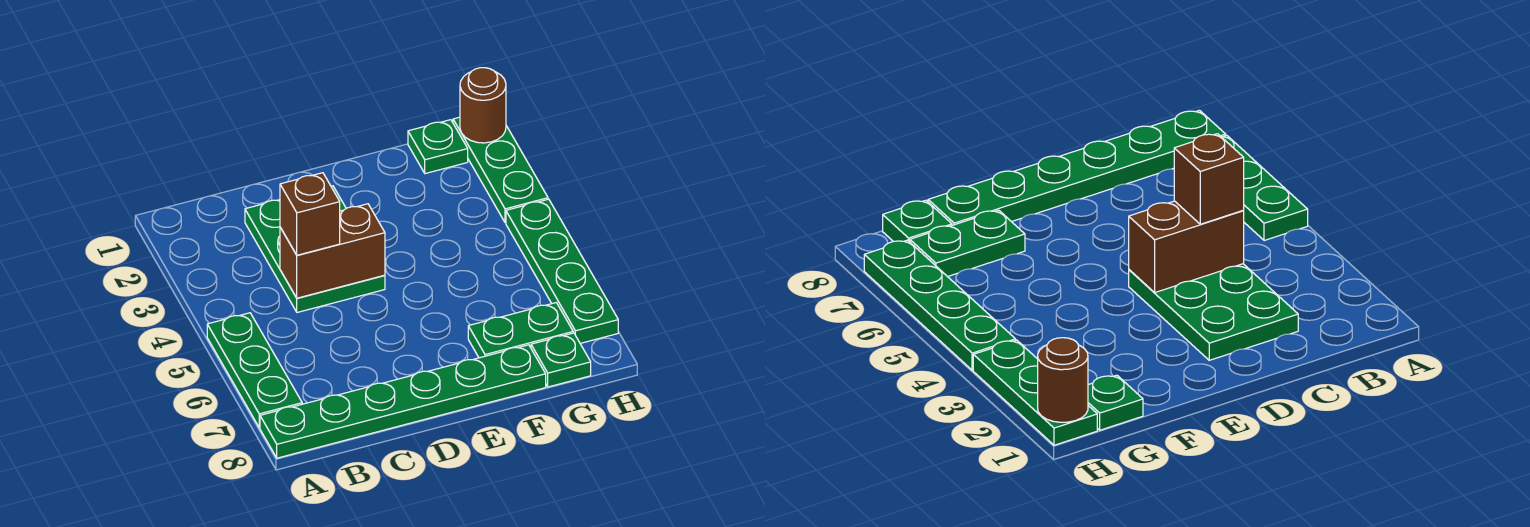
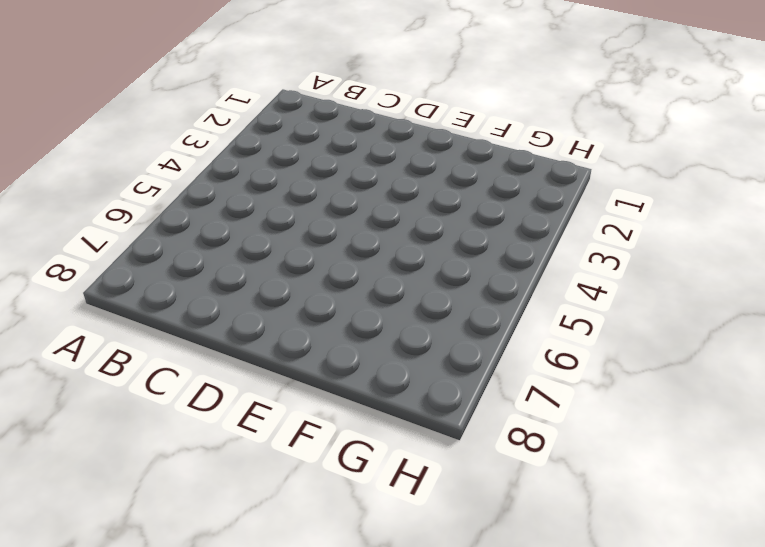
none -> green plate A5:A7 level 1
none -> green plate A8:F8 level 1

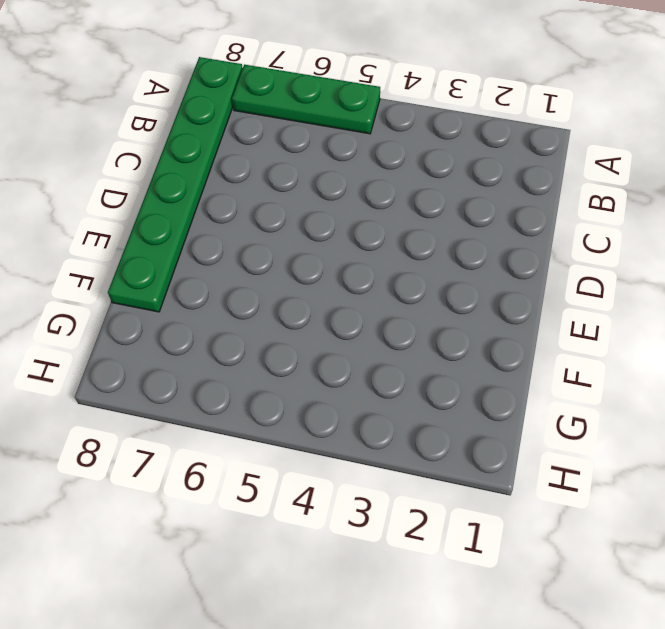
none -> green plate C2:D4 level 1
none -> green plate F7:G7 level 1

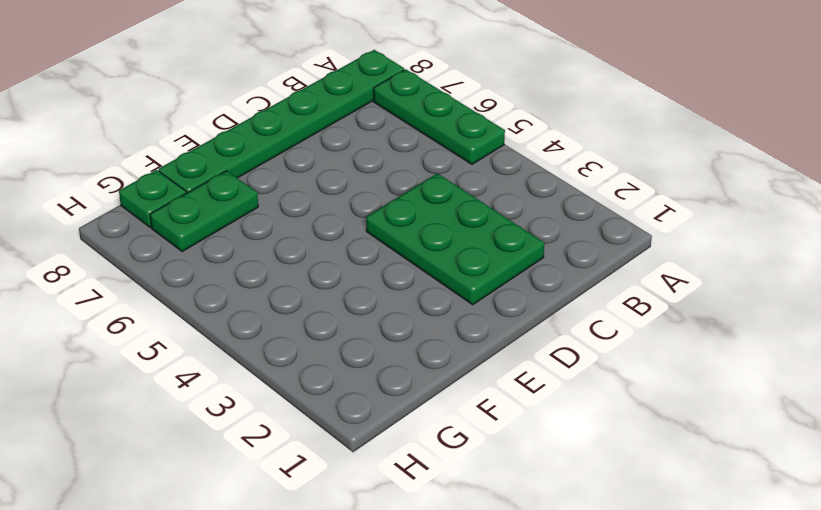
none -> green plate G1 level 1
none -> green plate H1:H3 level 1

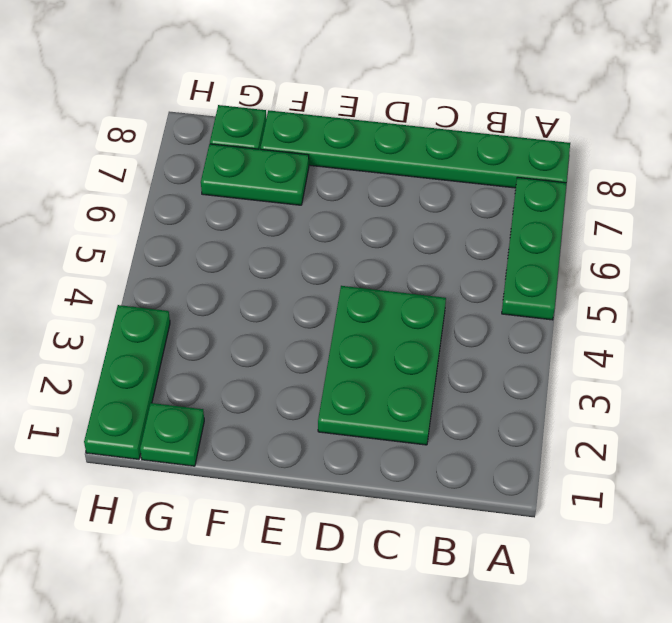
none -> green plate H4:H7 level 1
none -> brown brick C4:D4 level 2

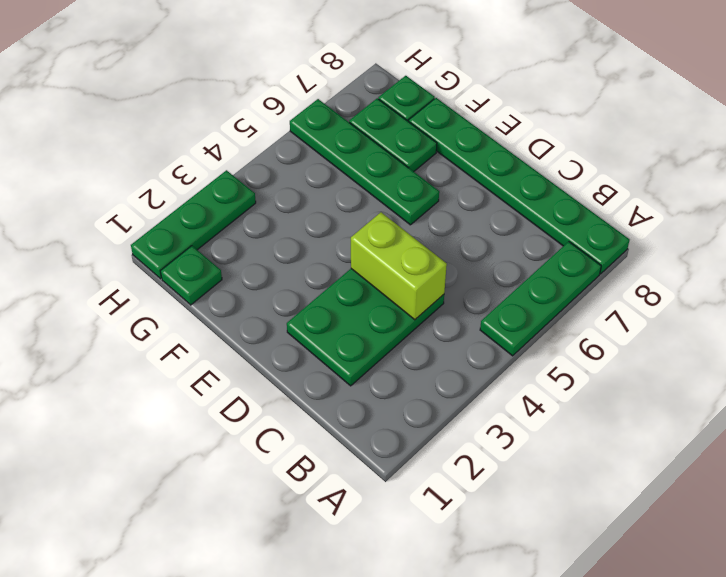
lime brick C4:D4 level 2 -> brown brick C4:D4 level 2
green plate E6:H6 level 1 -> green plate H4:H7 level 1
none -> brown round brick H1 level 2
none -> brown brick C4 level 3

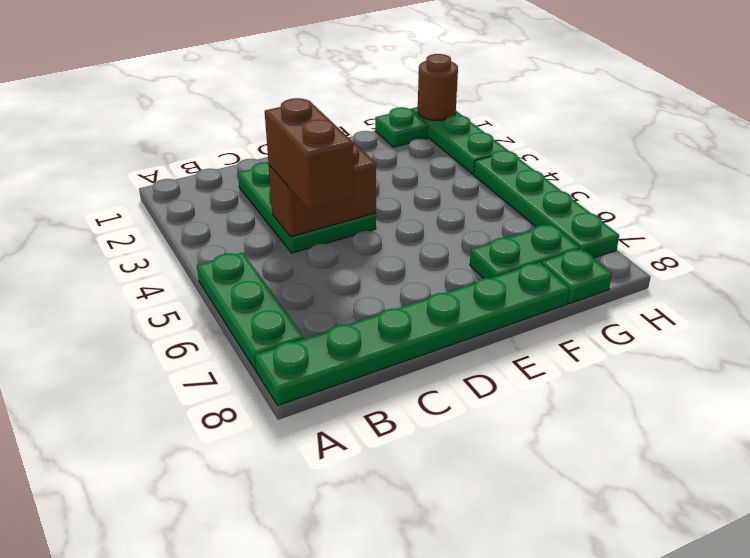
brown brick C4:C5 level 3 -> brown brick C4 level 3

